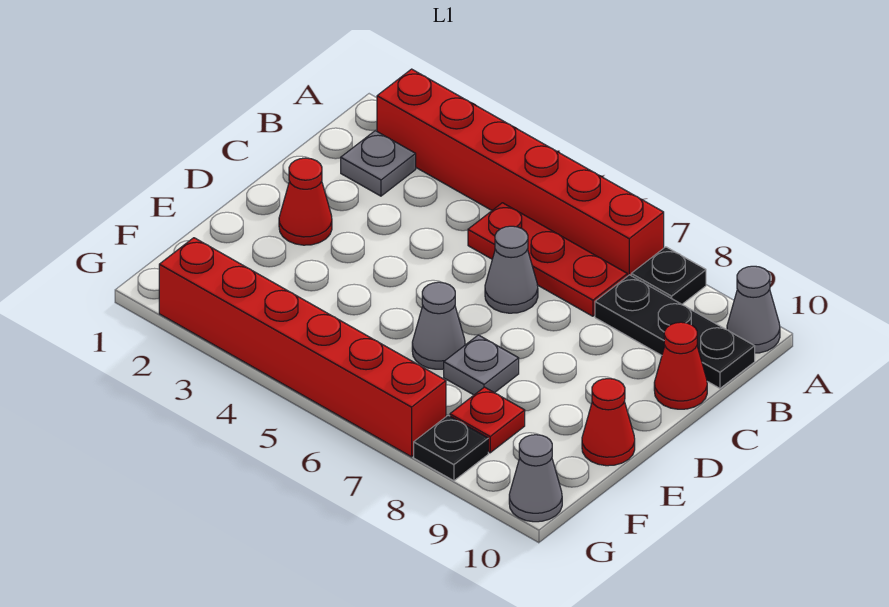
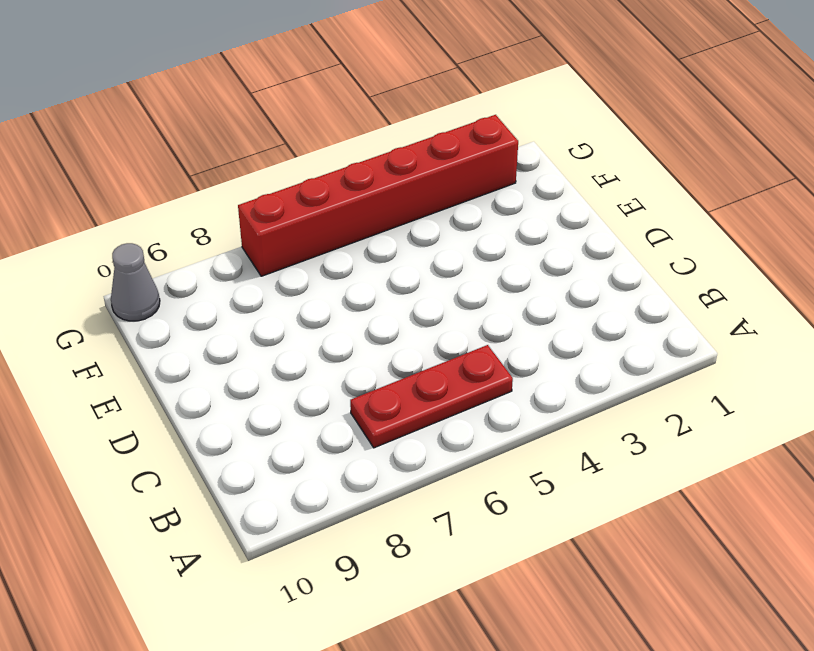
none -> red brick A2:A7 level 1
none -> black plate A8 level 1
none -> grey cone A10 level 1

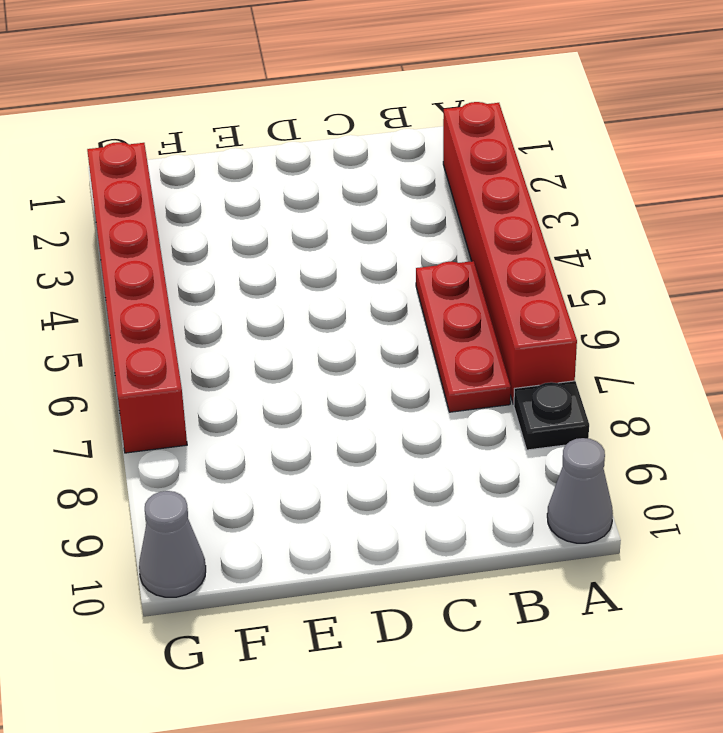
none -> grey plate B2 level 1
none -> black plate B8:B10 level 1
none -> grey cone C6 level 1

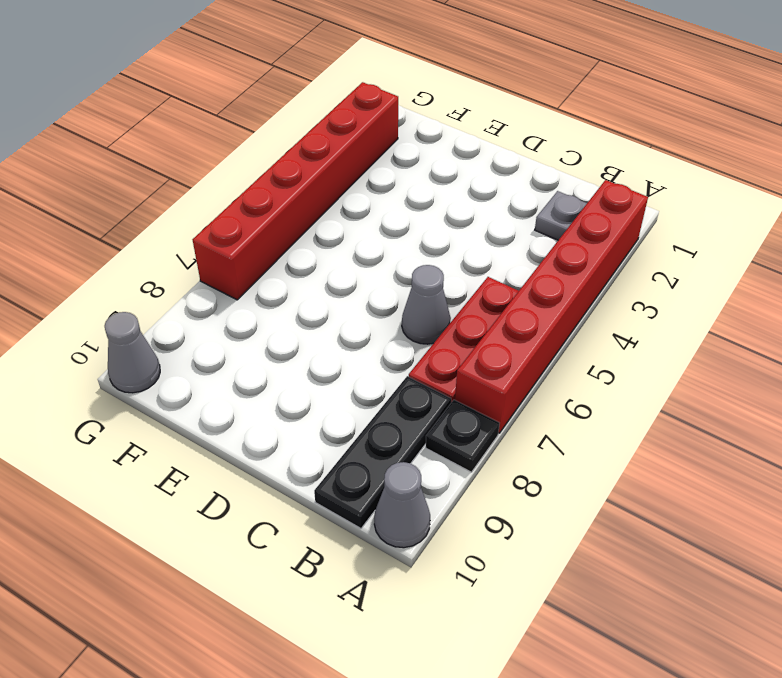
none -> red cone C10 level 1
none -> red cone D2 level 1
none -> grey cone E6 level 1

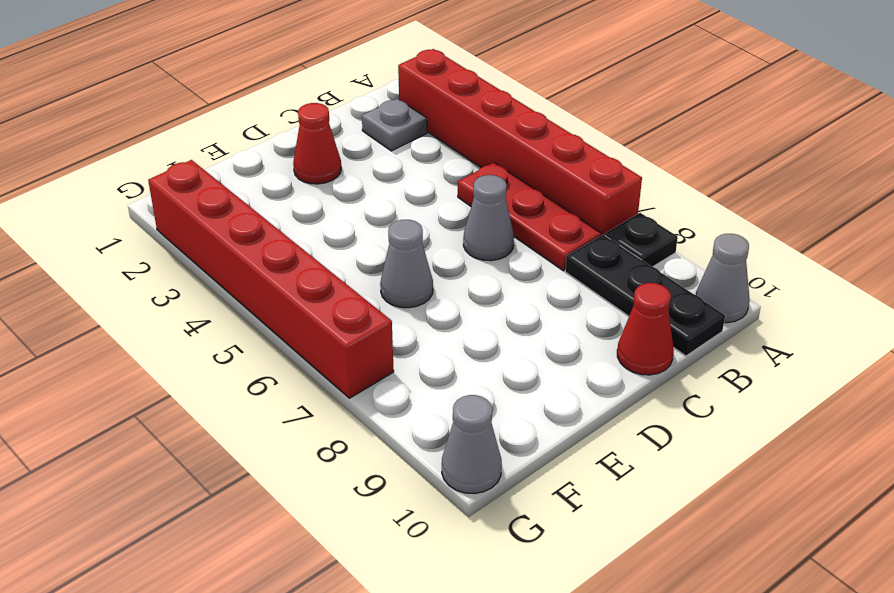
none -> grey plate E7 level 1
none -> red cone E10 level 1
none -> red plate F8 level 1

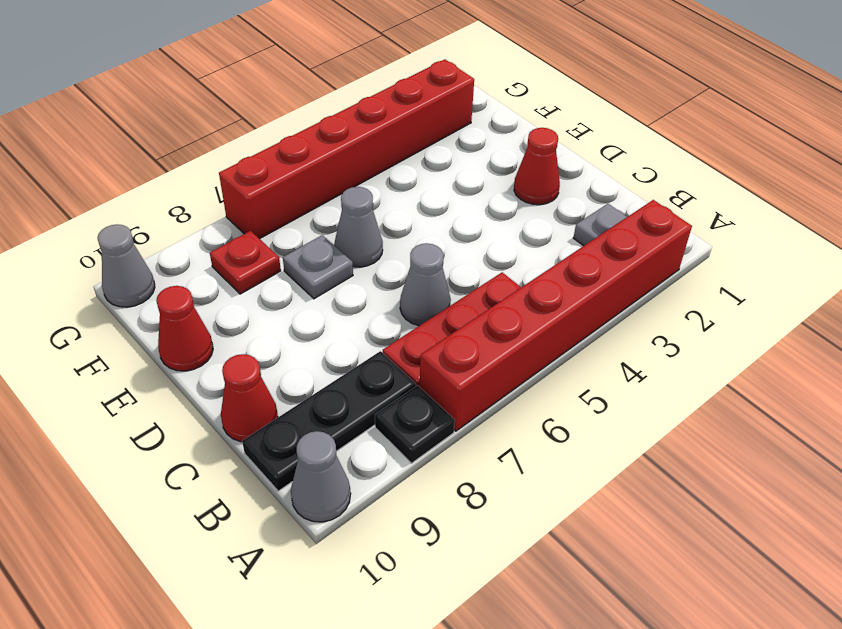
none -> black plate G8 level 1

